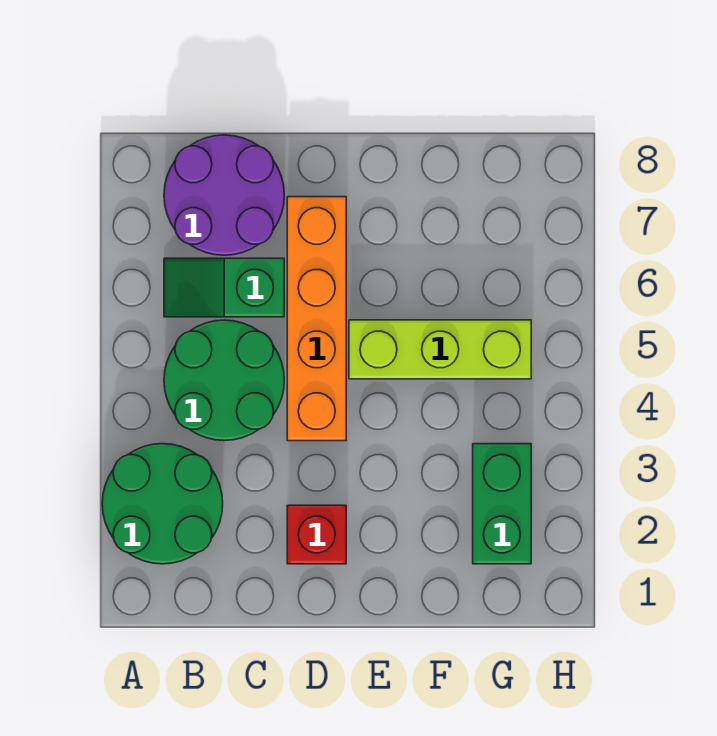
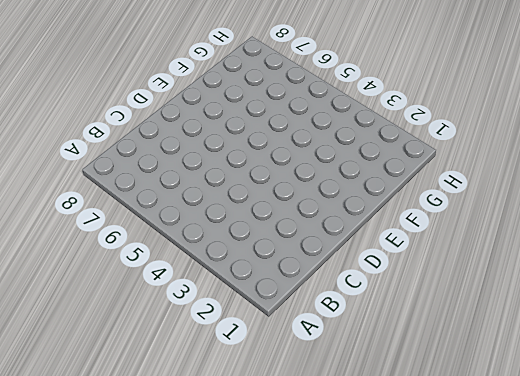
none -> green round brick A2:B3 level 1
none -> green round brick B4:C5 level 1

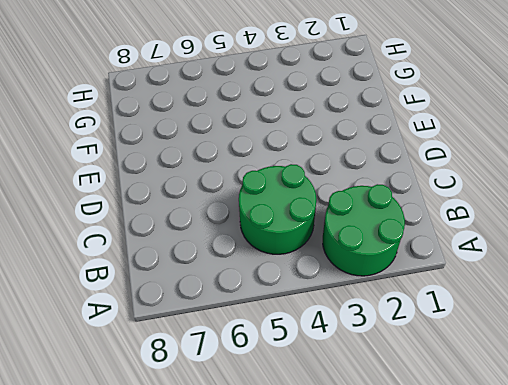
none -> green slope B6:C6 level 1 top C
none -> purple round brick B7:C8 level 1

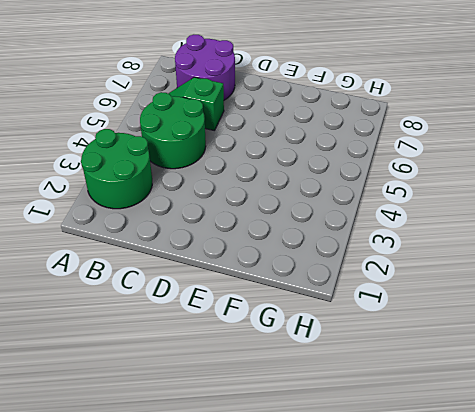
none -> red brick D2 level 1
none -> orange brick D4:D7 level 1

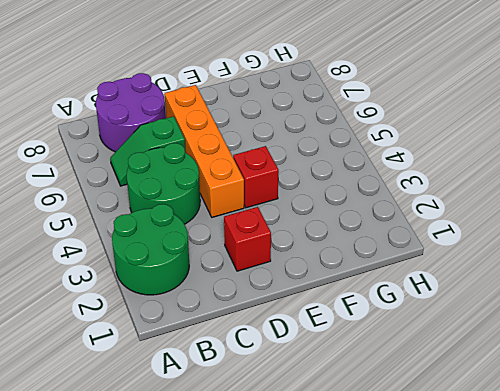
red brick E4 level 1 -> none
none -> lime brick E5:G5 level 1
none -> green brick G2:G3 level 1

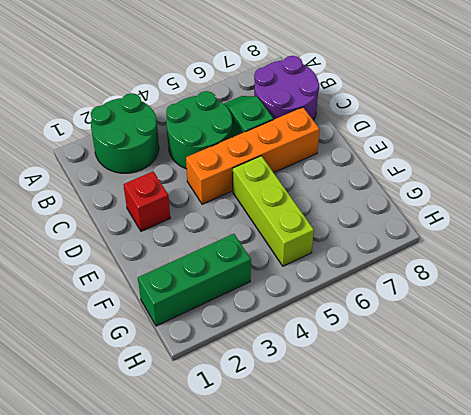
green brick G1:G3 level 1 -> green brick G2:G3 level 1

